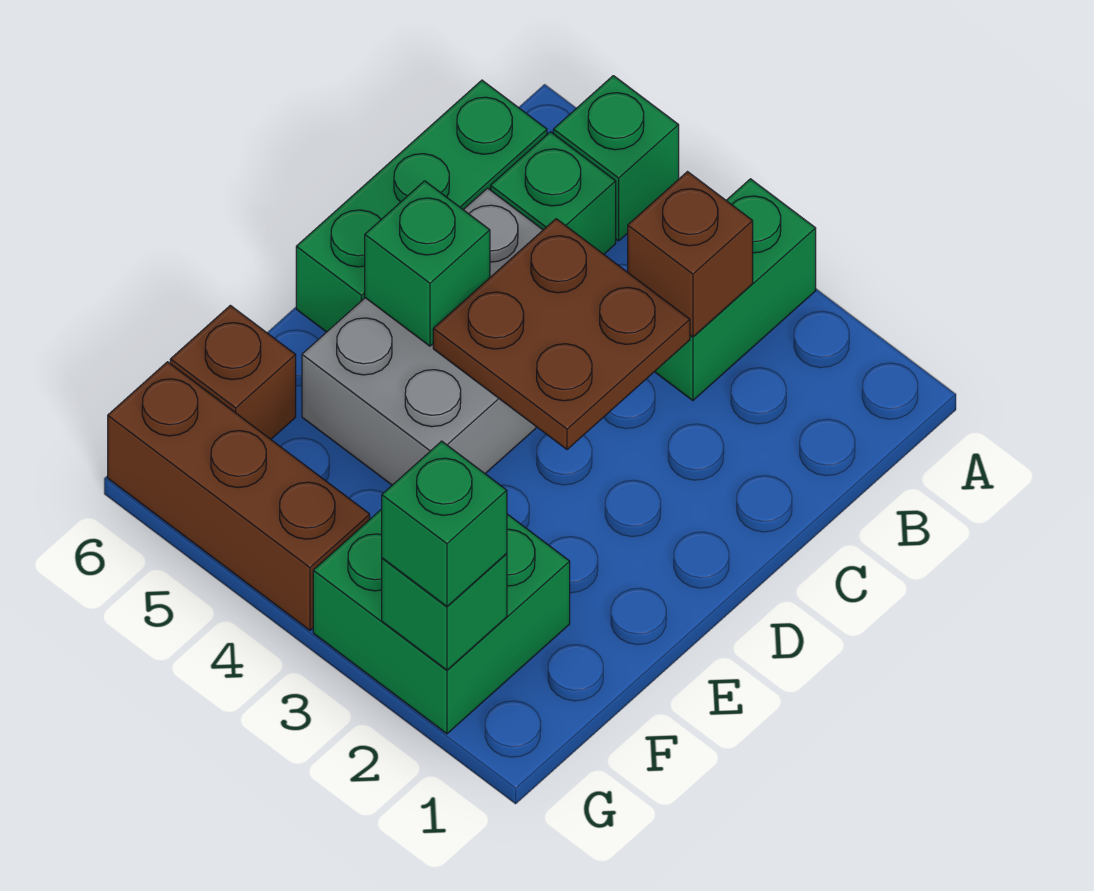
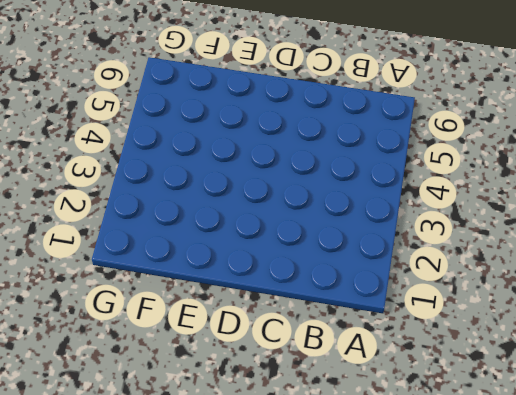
none -> green brick A3:B3 level 1
none -> green brick A5 level 1
none -> green brick B5 level 1

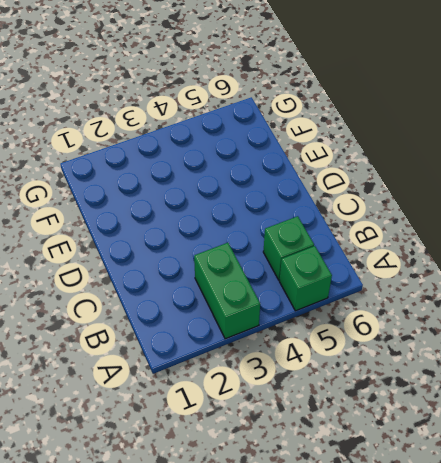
none -> green brick B6:D6 level 1
none -> grey brick C4:E5 level 1
none -> green brick F2:G3 level 1

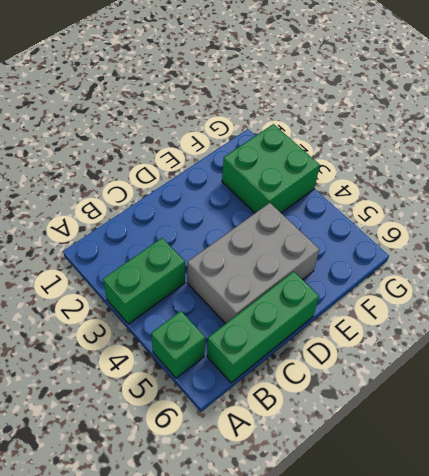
none -> green brick B5 level 1
none -> brown brick F6 level 1
none -> brown brick G4:G6 level 1

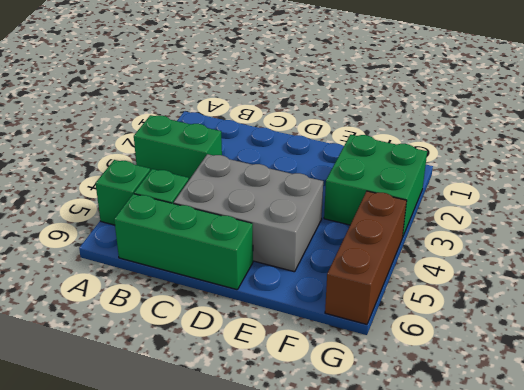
none -> brown brick F6 level 1
none -> brown brick B3 level 2
none -> brown plate C3:D4 level 2

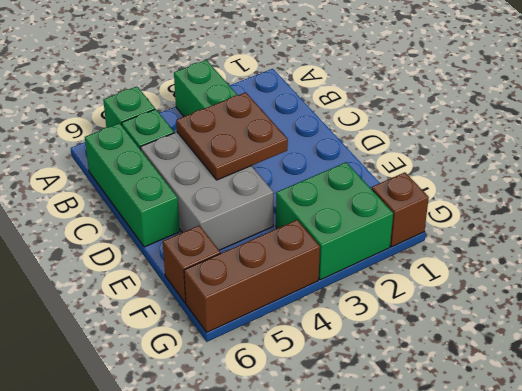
brown brick G1 level 1 -> brown brick B3 level 2
none -> green brick D5 level 2
none -> green brick G2 level 2
none -> green brick G2 level 3

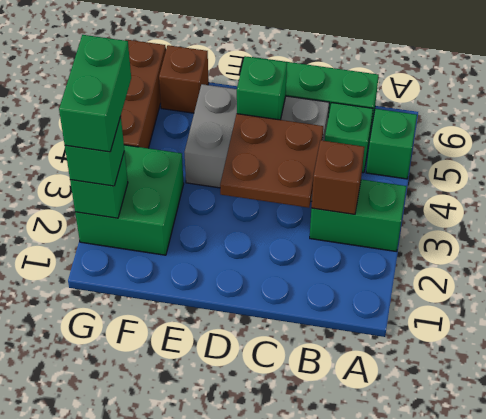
green brick G2:G3 level 4 -> none

